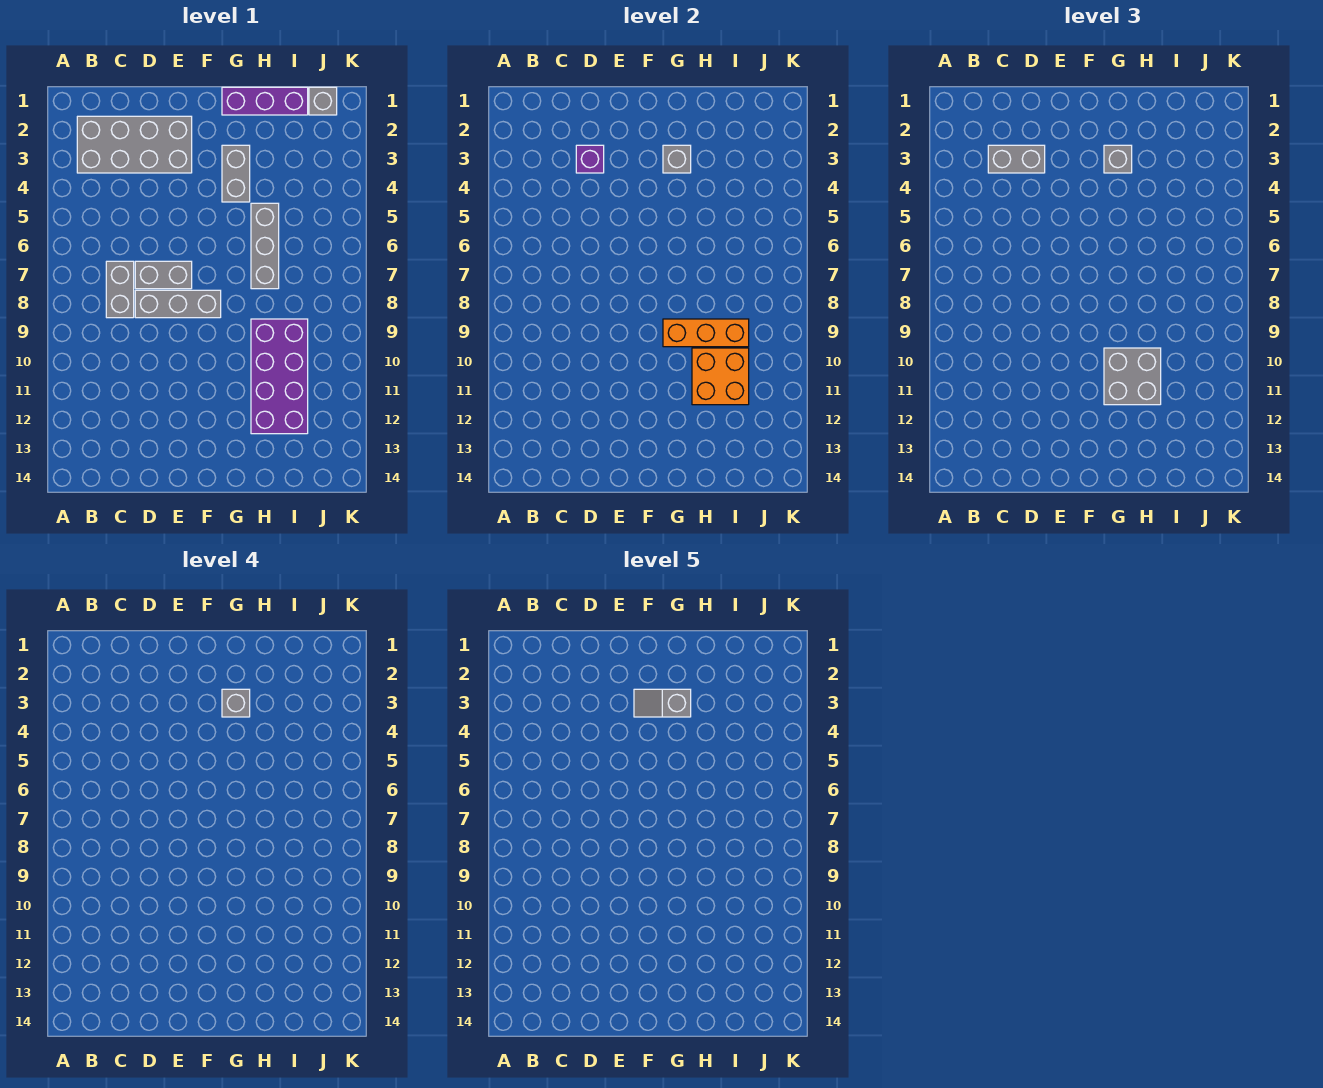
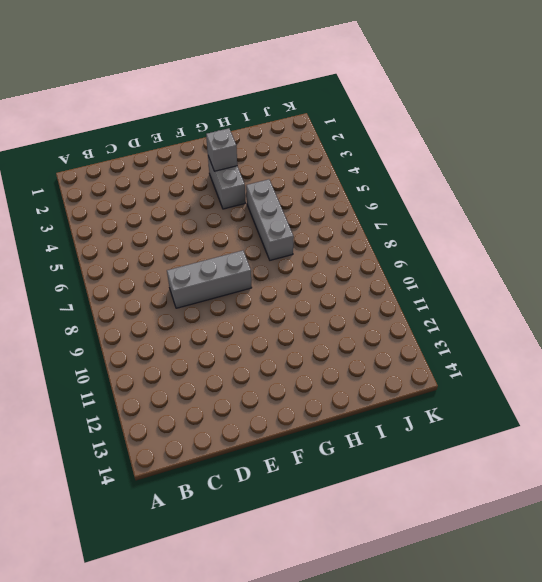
none -> grey brick B2:E3 level 1
none -> grey brick C7:C8 level 1
none -> grey brick D7:E7 level 1

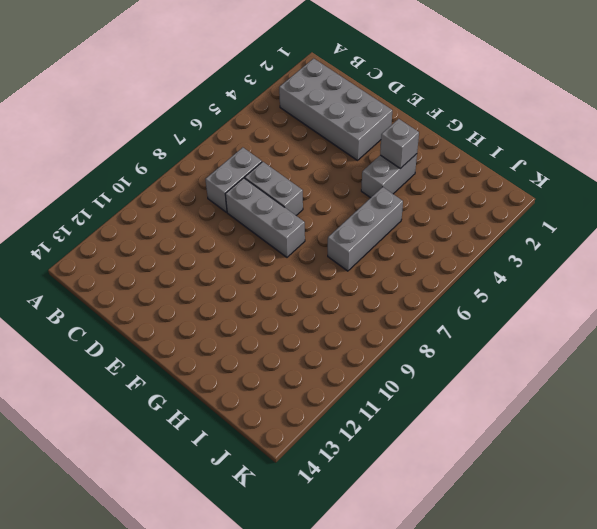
none -> purple brick G1:I1 level 1
none -> purple brick H9:I12 level 1
none -> grey brick J1 level 1

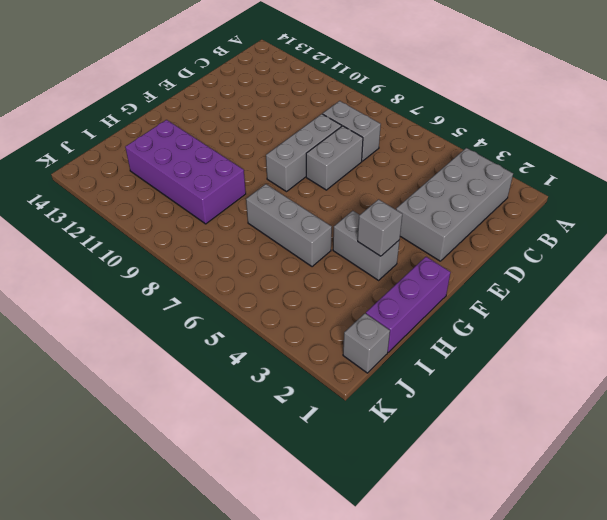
none -> purple brick D3 level 2
none -> orange brick G9:I9 level 2
none -> orange brick H10:I11 level 2

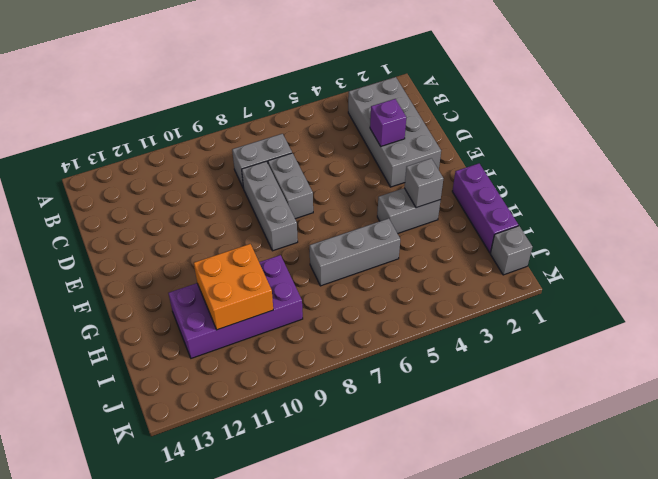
none -> orange brick G9:I9 level 2
none -> grey brick C3:D3 level 3
none -> grey brick G3 level 3

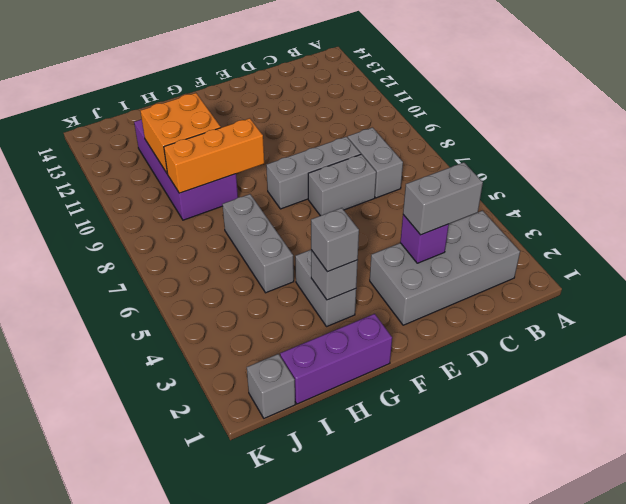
none -> grey brick G10:H11 level 3
none -> grey brick G3 level 4
none -> grey slope F3:G3 level 5 top G

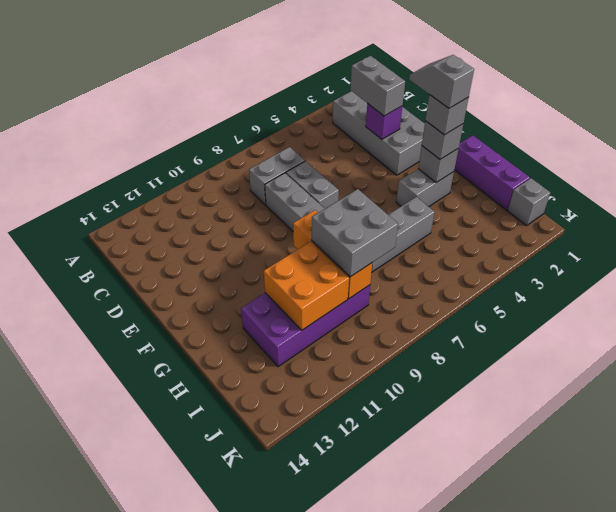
grey brick H8:I9 level 3 -> grey brick G10:H11 level 3

